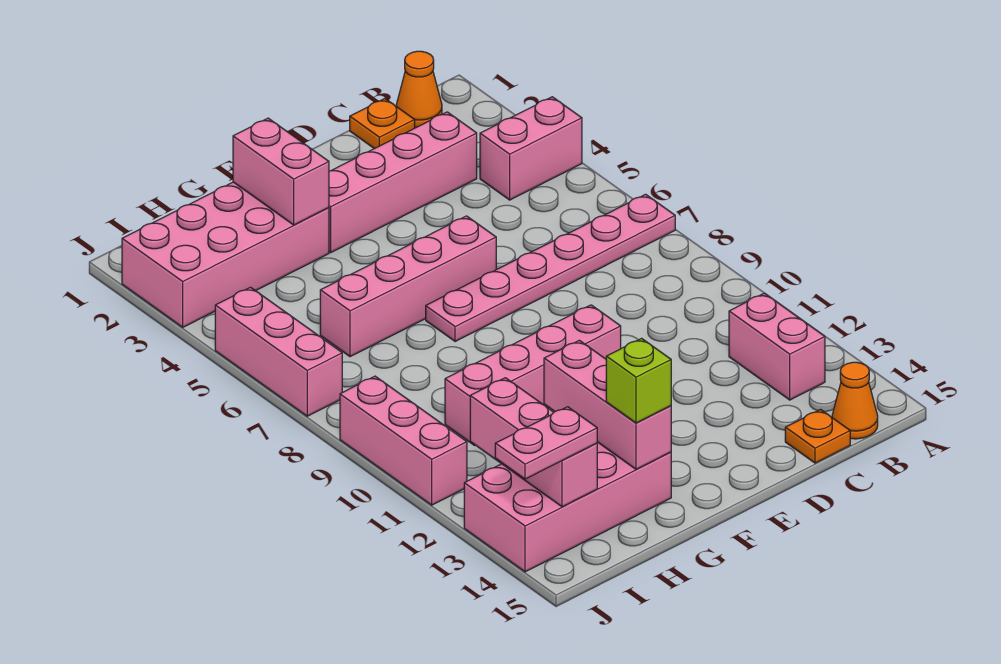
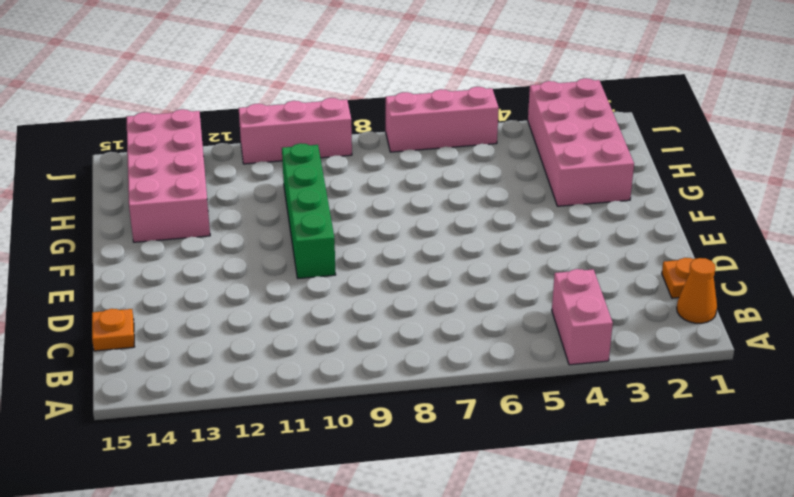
green brick E10:H10 level 1 -> pink brick E10:H10 level 1
none -> pink plate A7:F7 level 1
none -> pink brick B12:B13 level 1
none -> orange cone B15 level 1

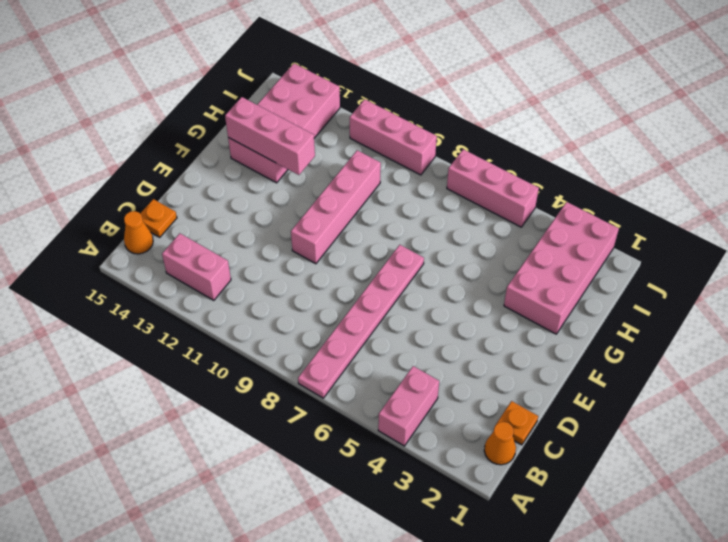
none -> pink brick C3:F3 level 1
none -> pink brick E6:H6 level 1
none -> pink brick G2:G3 level 2

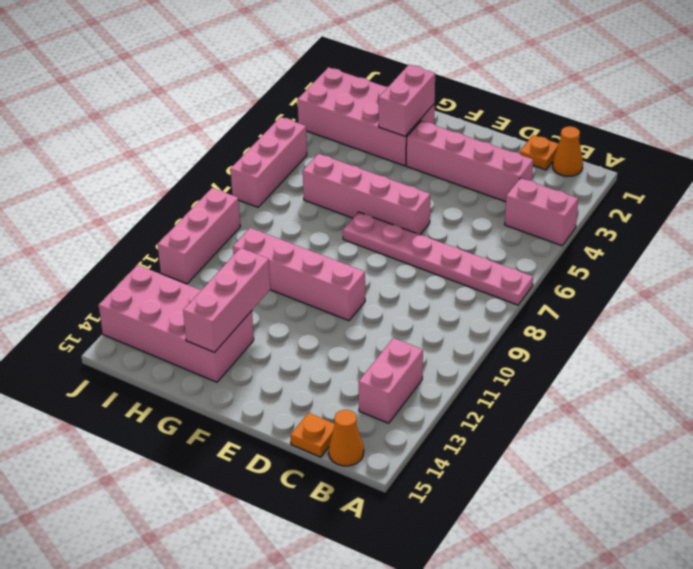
none -> pink brick I12:I14 level 2
none -> lime brick G14 level 3
none -> pink plate I14:J14 level 3

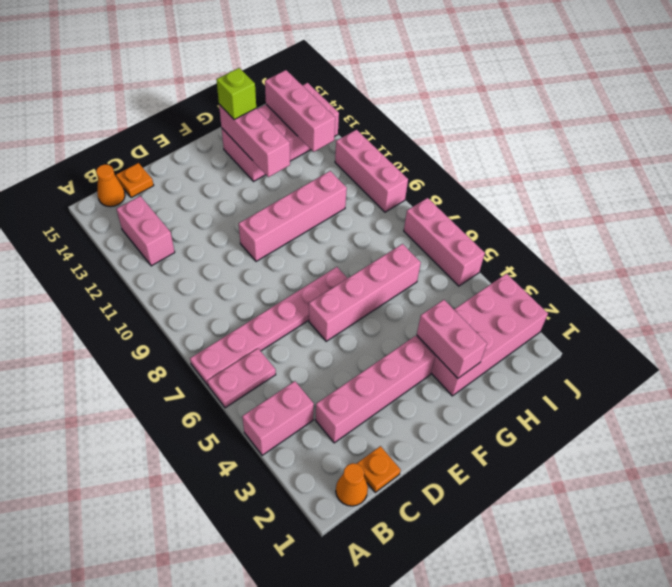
pink plate A6:B6 level 1 -> pink plate I14:J14 level 3

